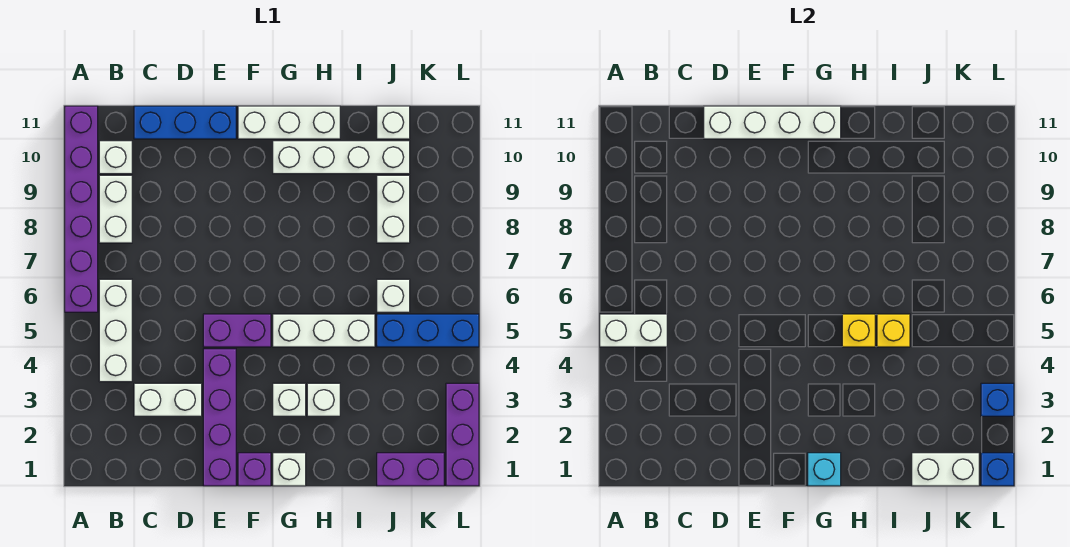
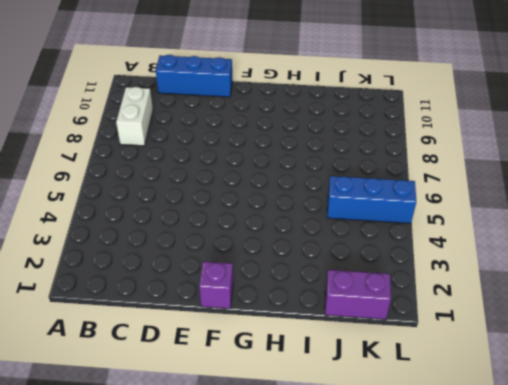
none -> purple brick A6:A11 level 1
none -> white brick B4:B6 level 1
none -> white brick B10 level 1

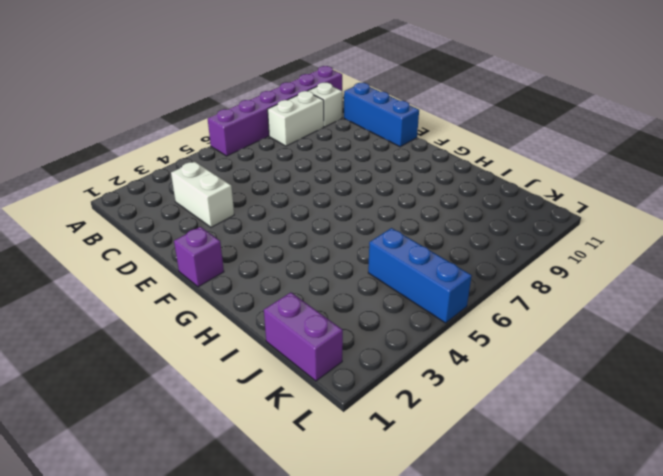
none -> white brick B4:B6 level 1
none -> purple brick E1:E4 level 1
none -> purple brick E5:F5 level 1

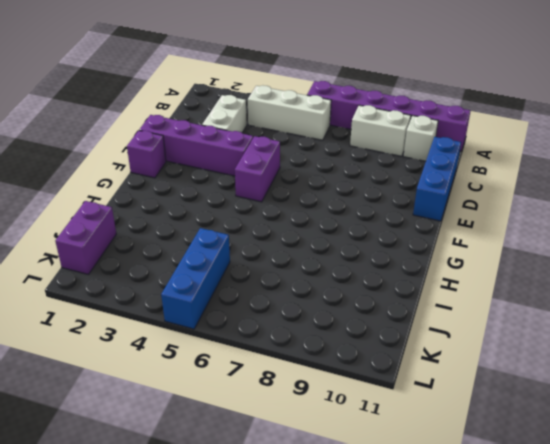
none -> white brick F11:H11 level 1
none -> white brick G1 level 1
none -> white brick G3 level 1

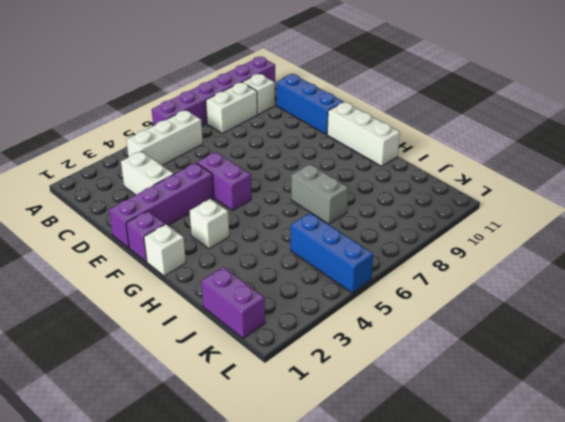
grey brick H7:I7 level 1 -> none
none -> white brick G5:I5 level 1
none -> white brick G10:J10 level 1
none -> white brick H3 level 1

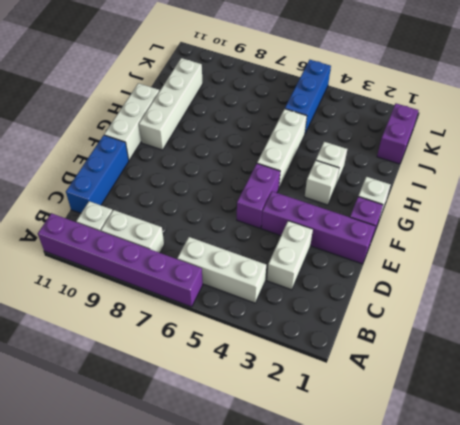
none -> white brick J6 level 1
none -> white brick J8:J9 level 1
none -> white brick J11 level 1

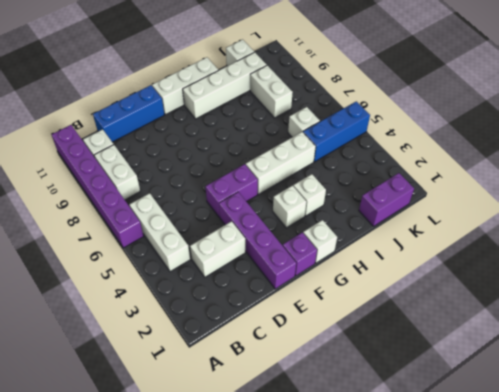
none -> purple brick L1:L3 level 1
none -> white brick A5:B5 level 2
none -> white brick D11:G11 level 2

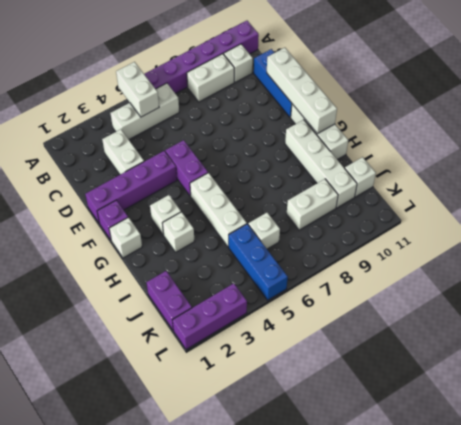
none -> cyan brick G1 level 2
none -> yellow brick H5 level 2
none -> yellow brick I5 level 2

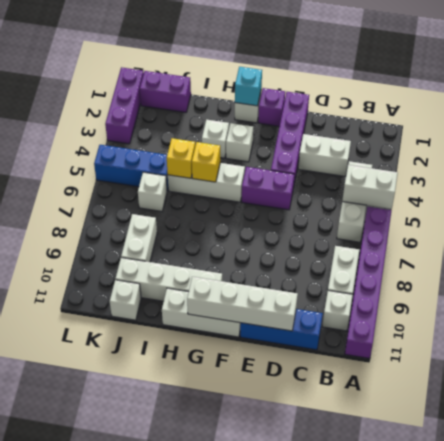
none -> white brick J1:K1 level 2
none -> blue brick L1 level 2
none -> blue brick L3 level 2

